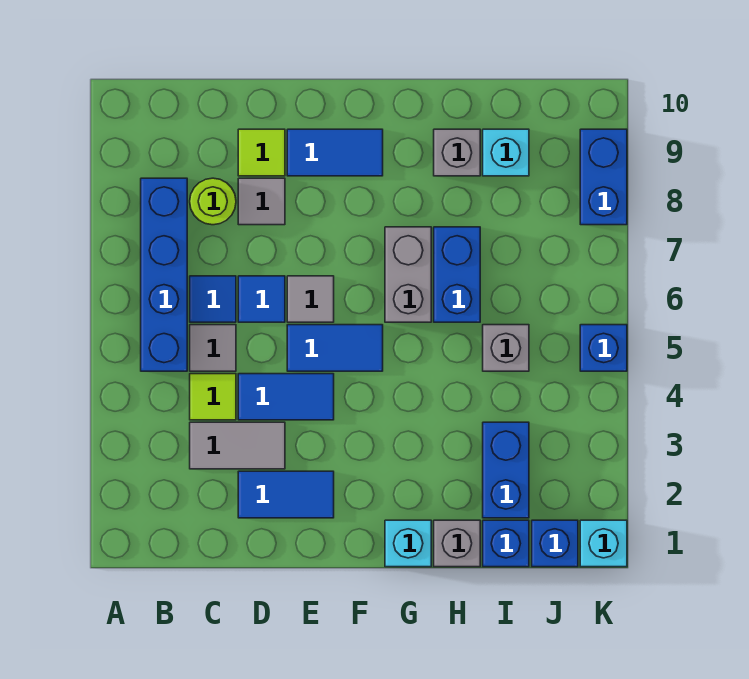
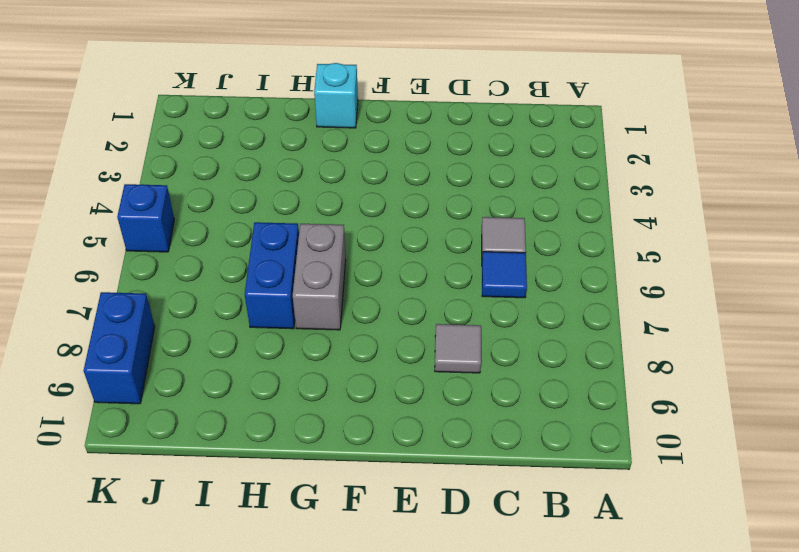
none -> blue brick B5:B8 level 1
none -> grey tile C3:D3 level 1
none -> lime tile C4 level 1

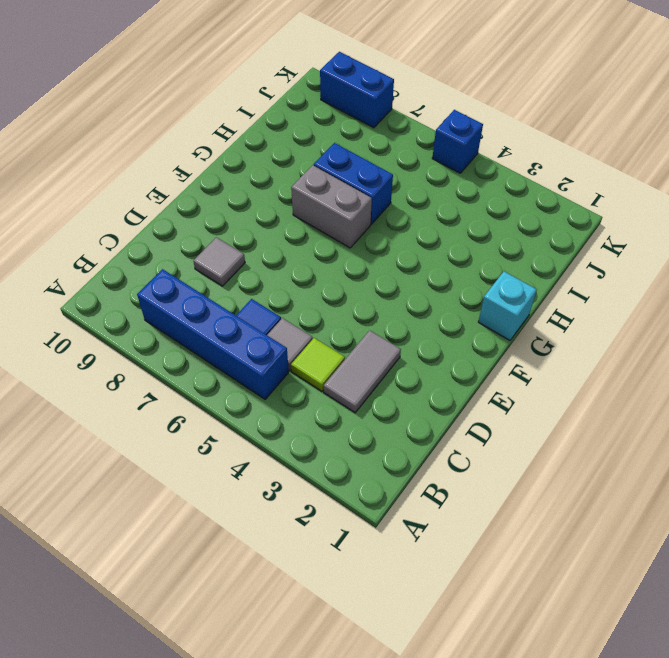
none -> lime round brick C8 level 1
none -> blue tile D2:E2 level 1
none -> blue tile D4:E4 level 1

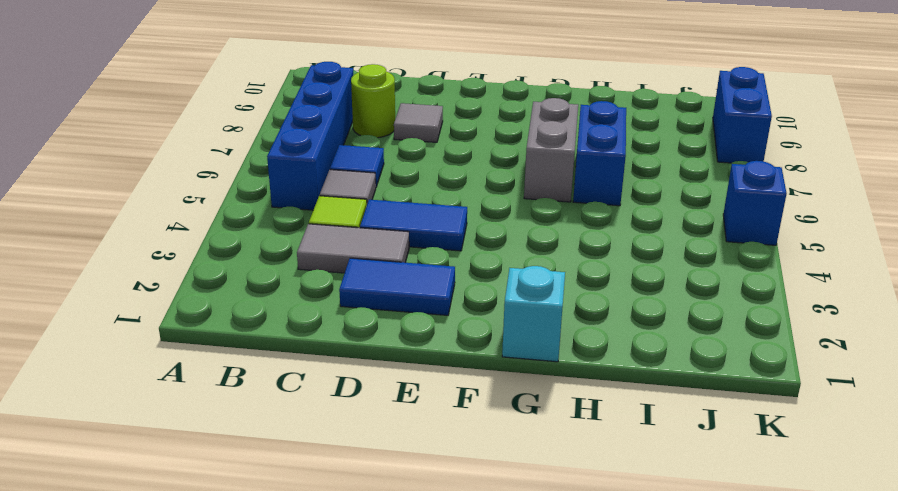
none -> blue tile D6 level 1
none -> lime tile D9 level 1
none -> blue tile E5:F5 level 1

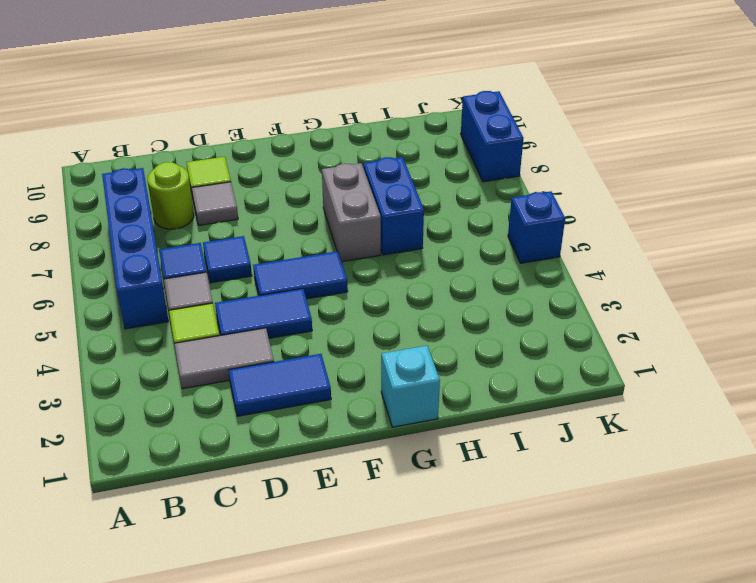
none -> grey tile E6 level 1
none -> blue tile E9:F9 level 1
none -> grey brick H1 level 1

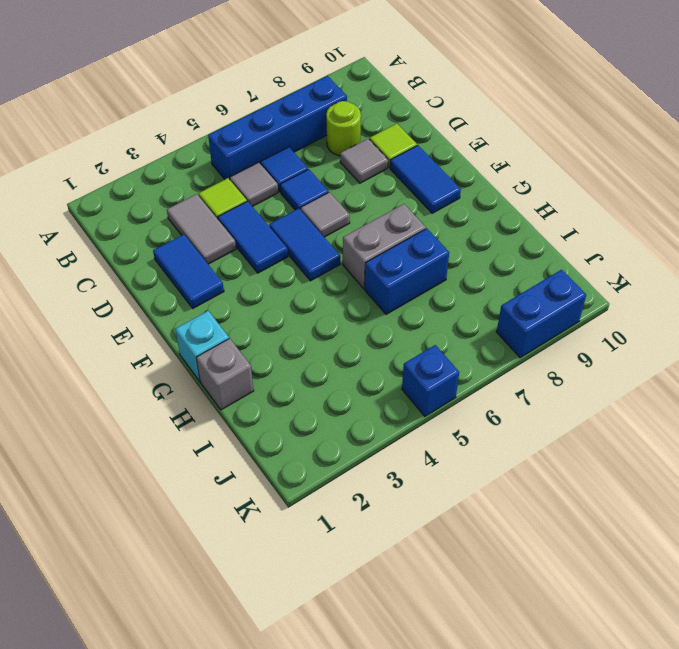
none -> grey brick H9 level 1
none -> blue brick I1 level 1
none -> blue brick I2:I3 level 1

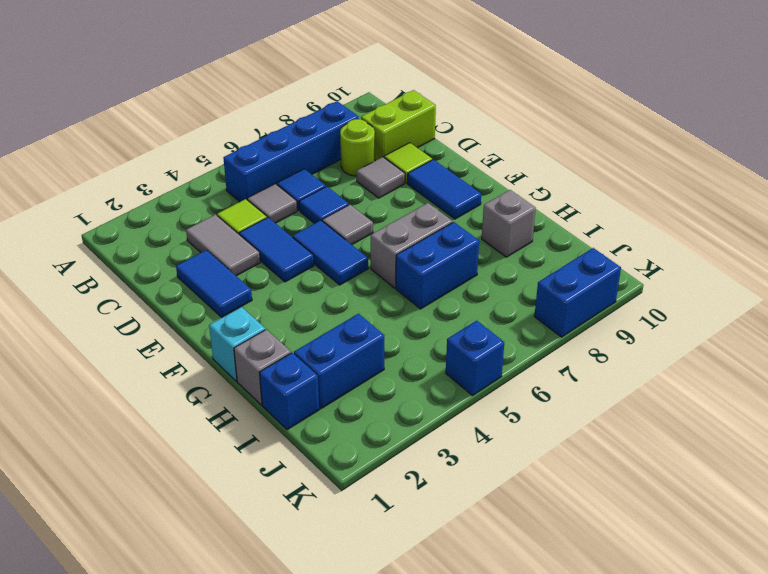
lime brick C9:C10 level 1 -> none
none -> grey brick I5 level 1
none -> cyan brick I9 level 1
none -> blue brick J1 level 1

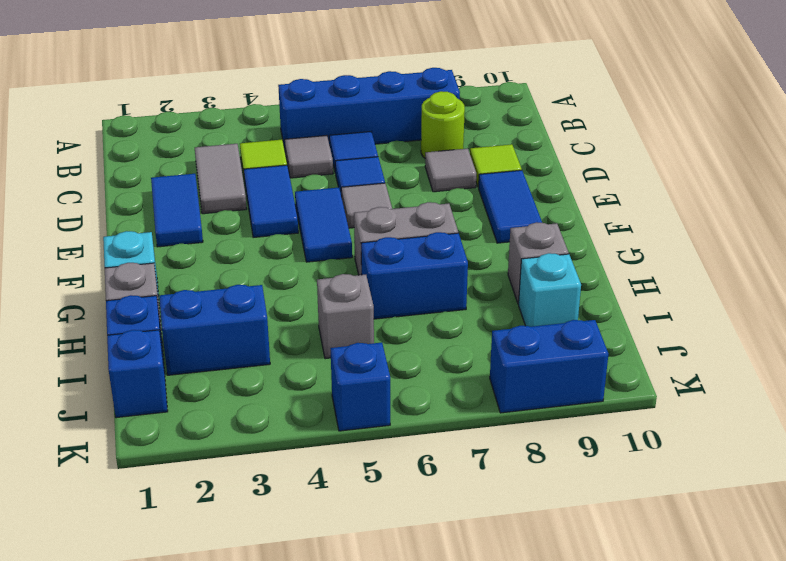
none -> cyan brick K1 level 1

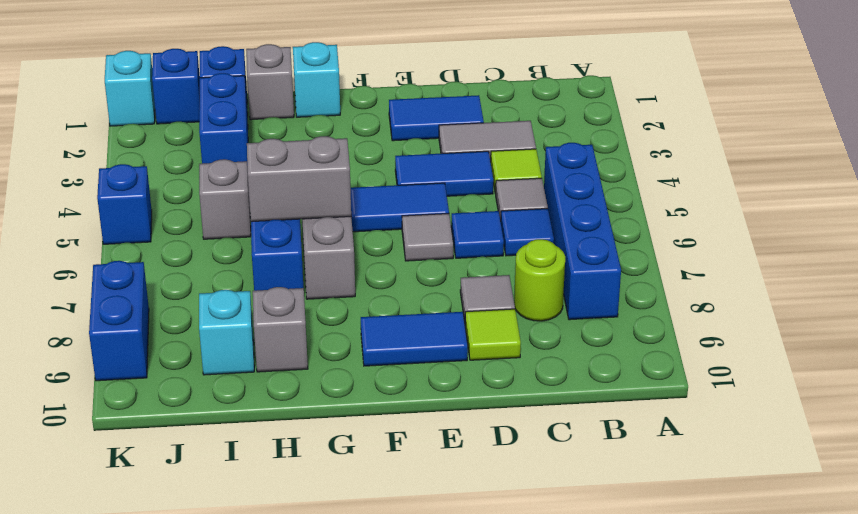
grey brick G6:H6 level 2 -> none

